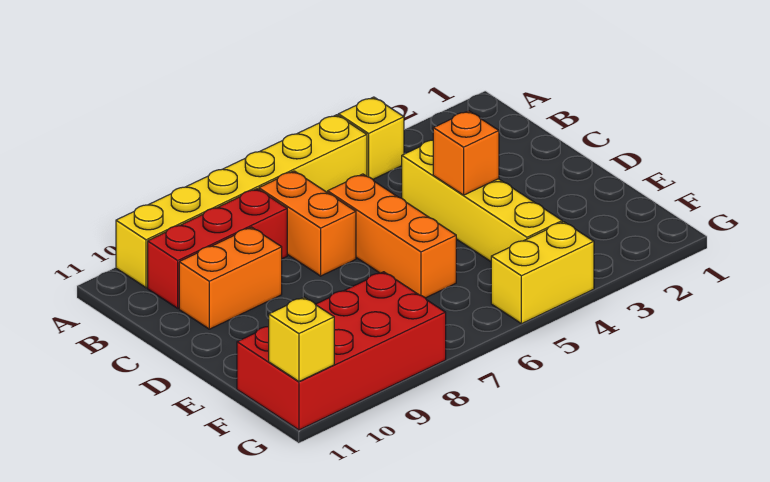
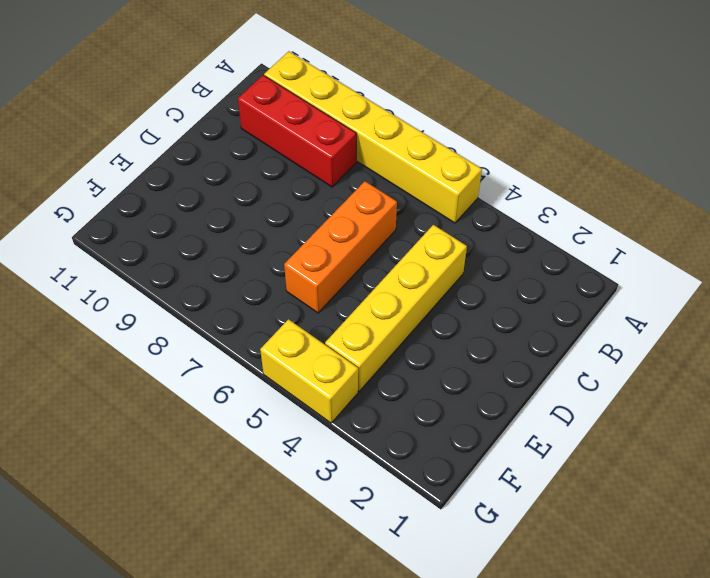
none -> yellow brick A4 level 1
none -> orange brick B7:C7 level 1

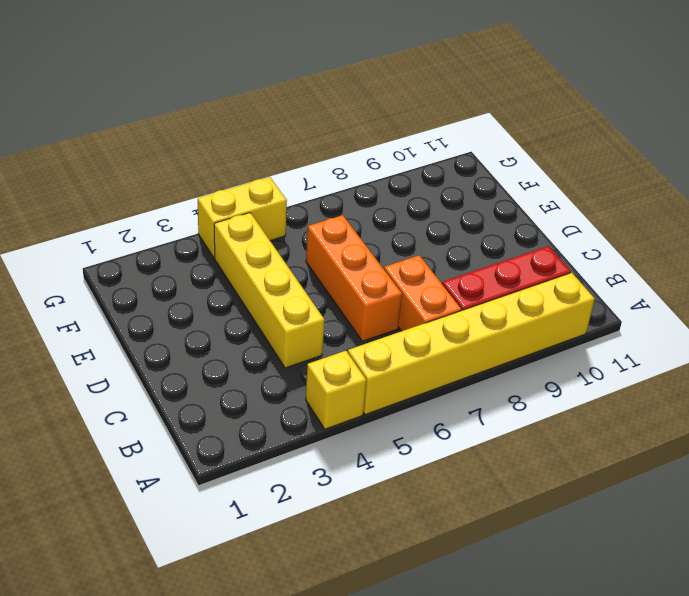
none -> orange brick C9:C10 level 1
none -> red brick F8:G11 level 1

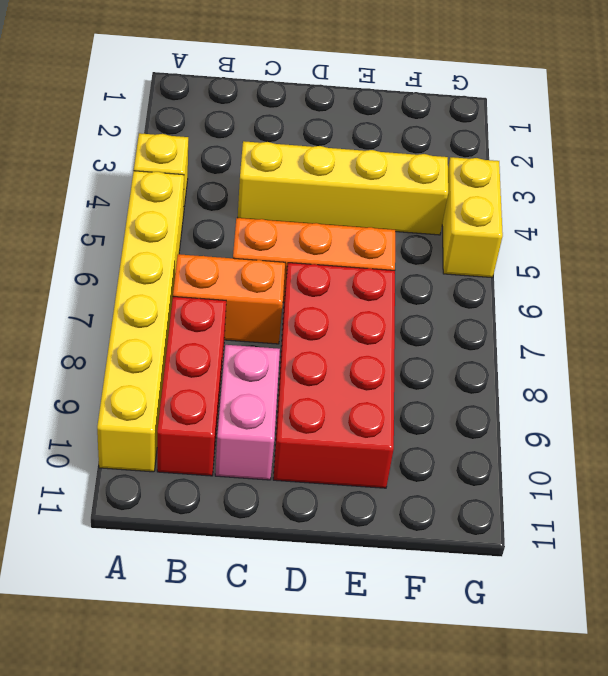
pink brick C9:C10 level 1 -> orange brick C9:C10 level 1
red brick D7:E10 level 1 -> red brick F8:G11 level 1
none -> orange brick D4 level 2
none -> yellow brick G11 level 2

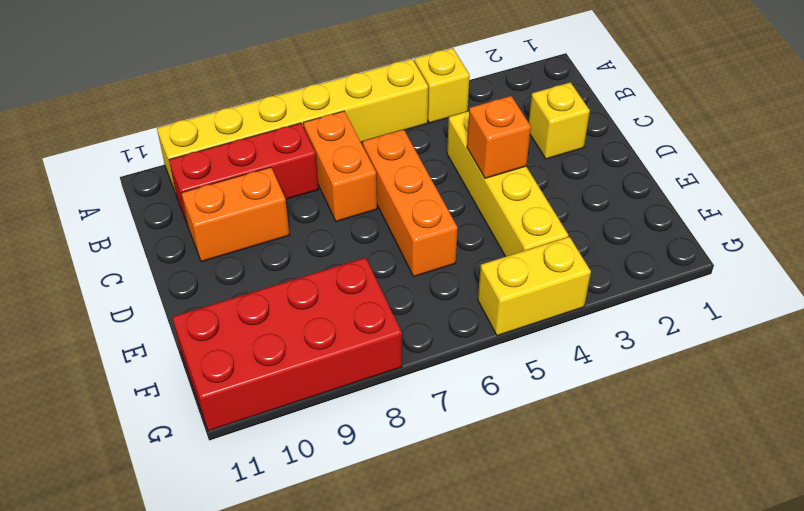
yellow brick C2 level 1 -> yellow brick G11 level 2

